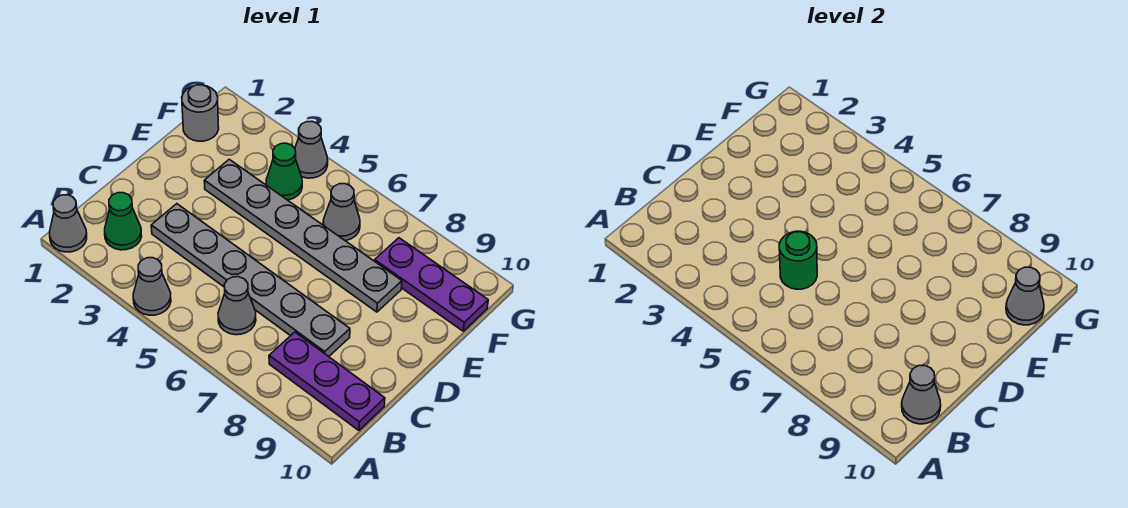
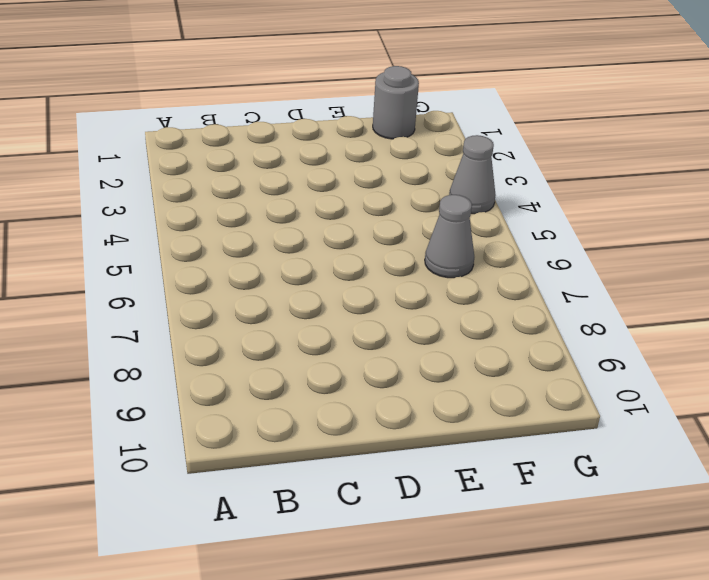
none -> grey cone A1 level 1
none -> grey cone A4 level 1
none -> green cone B2 level 1

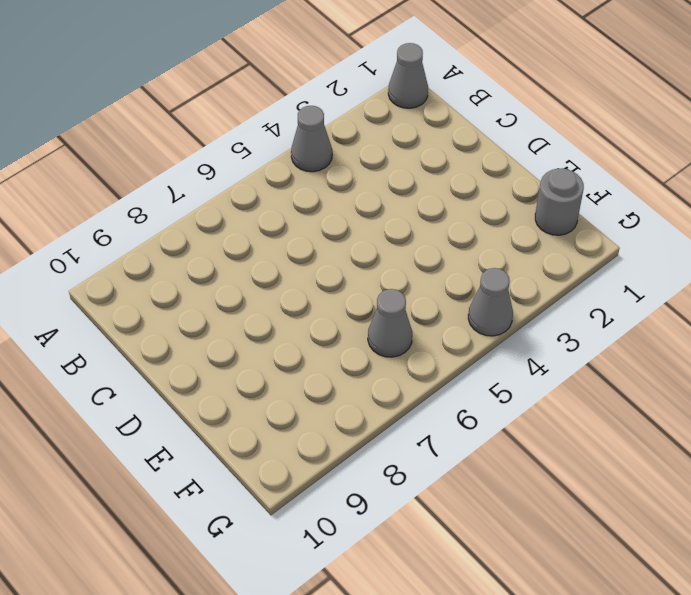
none -> green cone B2 level 1
none -> grey cone B6 level 1
none -> purple plate B8:B10 level 1

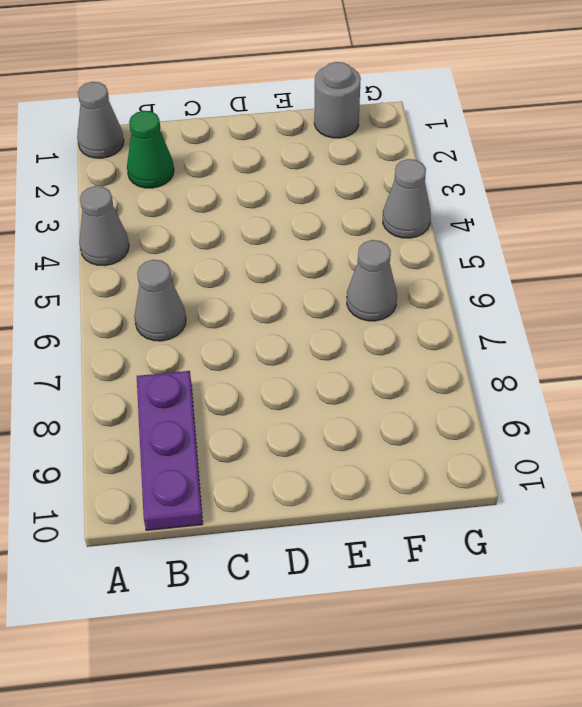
none -> grey plate C3:C8 level 1
none -> grey plate E3:E8 level 1
none -> green cone F4 level 1

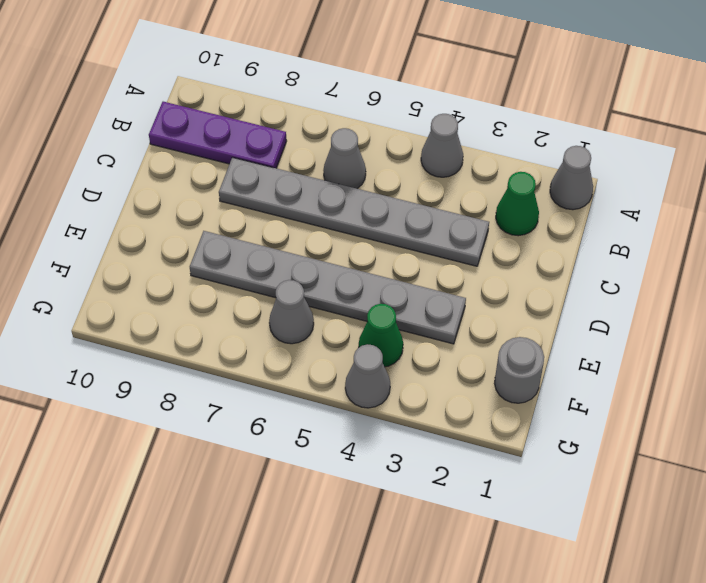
none -> purple plate F8:F10 level 1
none -> grey cone B10 level 2
none -> green round brick C5 level 2

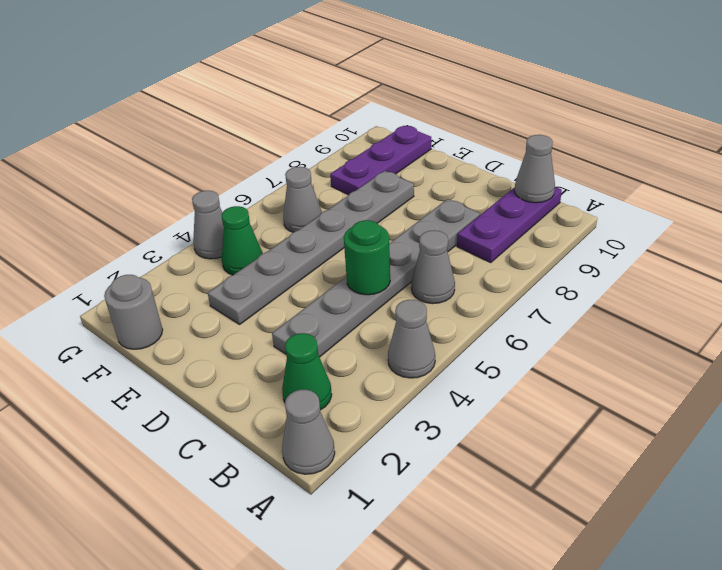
none -> grey cone F10 level 2

